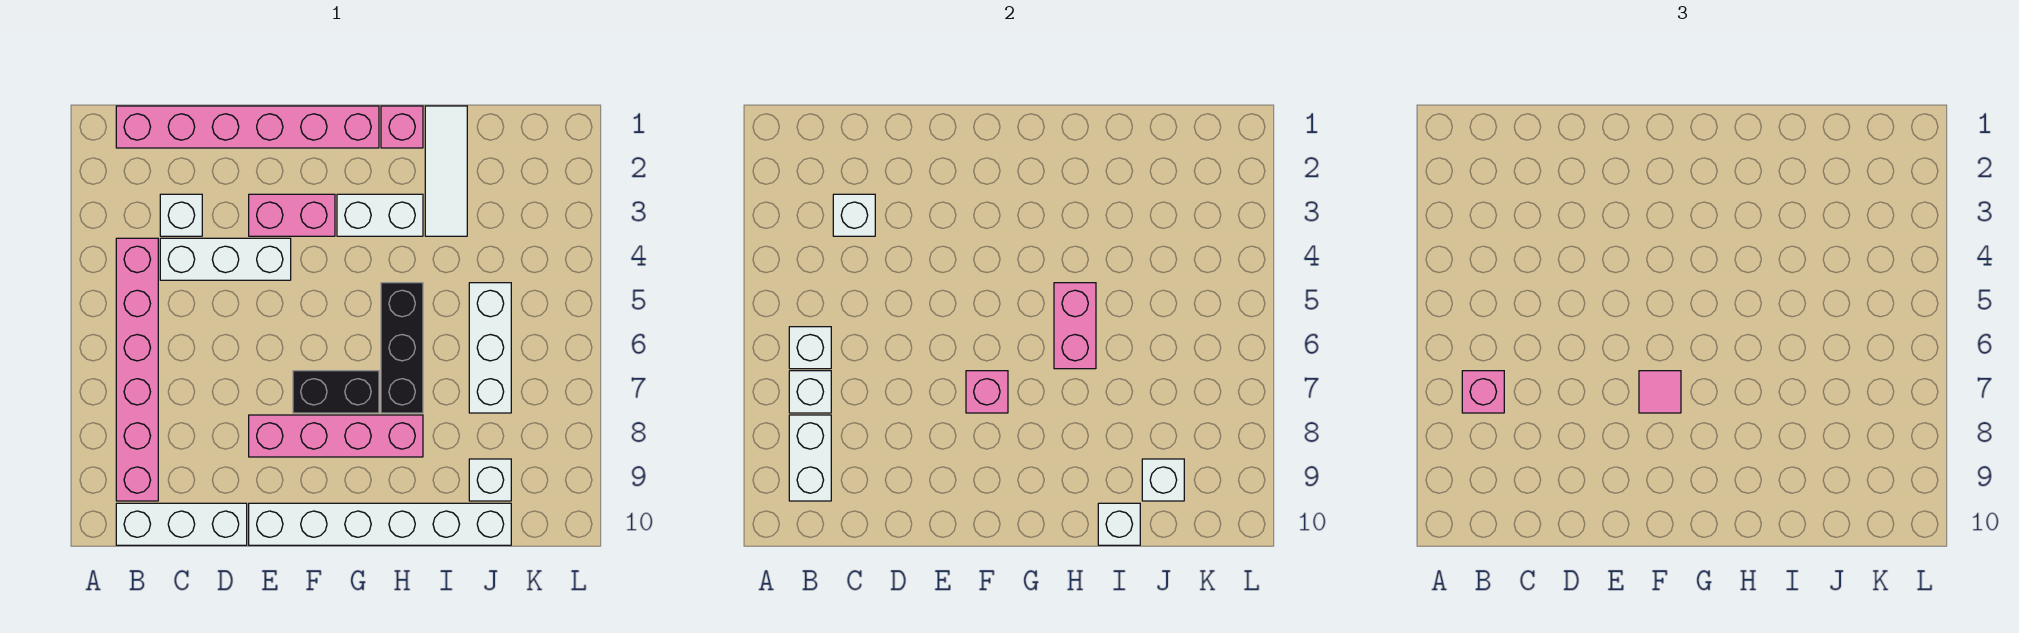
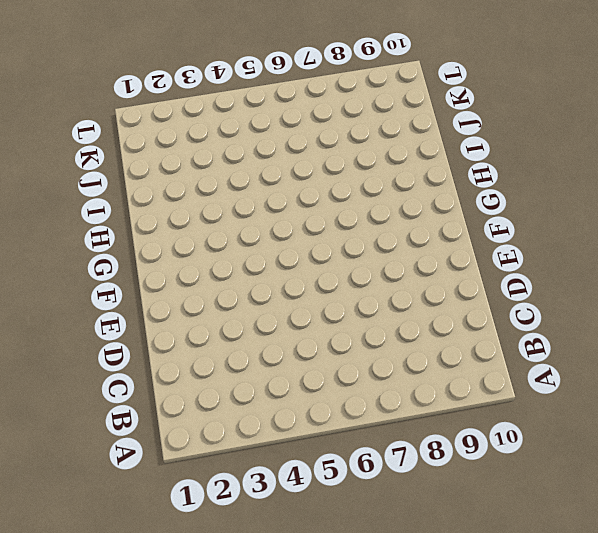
none -> pink brick B1:G1 level 1
none -> pink brick B4:B9 level 1
none -> white brick B10:D10 level 1

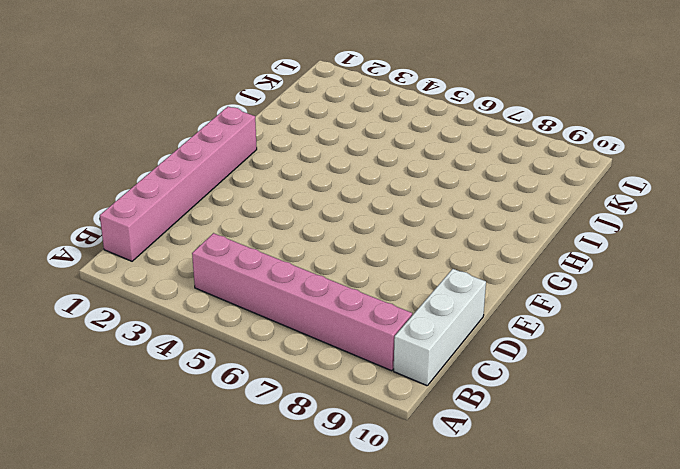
none -> white brick C3 level 1
none -> white brick C4:E4 level 1
none -> pink brick E3:F3 level 1

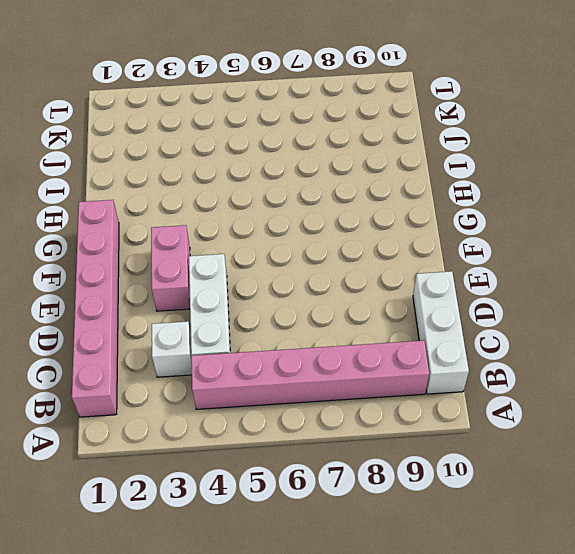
none -> pink brick E8:H8 level 1
none -> white brick E10:J10 level 1
none -> black brick F7:G7 level 1

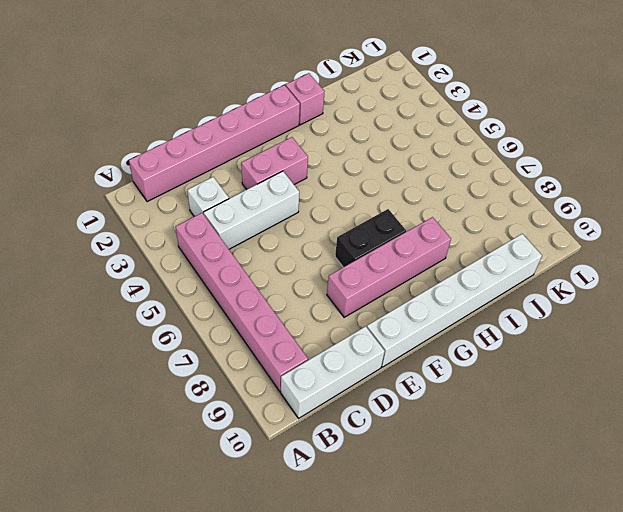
none -> white brick G3:H3 level 1
none -> black brick H5:H7 level 1
none -> white tile I1:I3 level 1

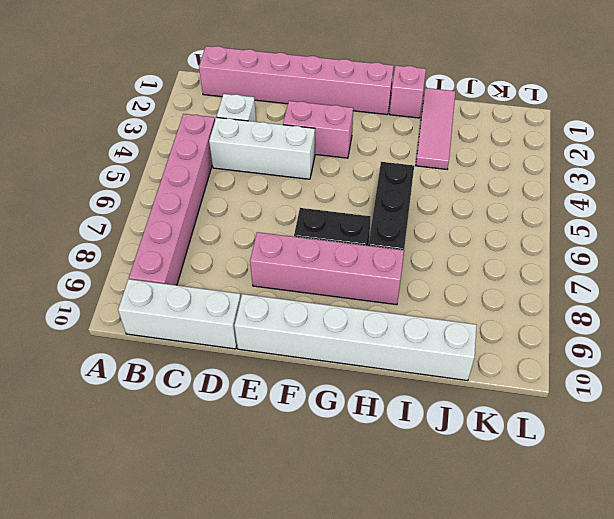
pink tile I1:I3 level 1 -> white tile I1:I3 level 1
none -> white brick G3:H3 level 1
none -> white brick J5:J7 level 1
none -> white brick J9 level 1

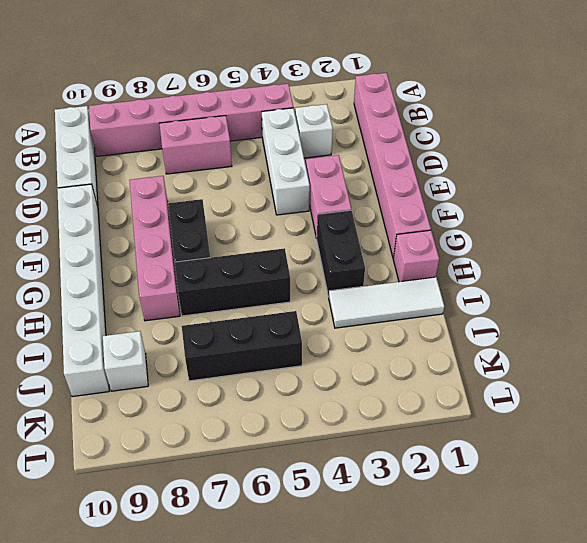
pink brick C6:C7 level 1 -> pink brick H5:H6 level 2
black brick G3:H3 level 1 -> white brick G3:H3 level 1
black brick J5:J7 level 1 -> white brick J5:J7 level 1
none -> white brick B6 level 2
none -> white brick B7 level 2
none -> white brick B8:B9 level 2

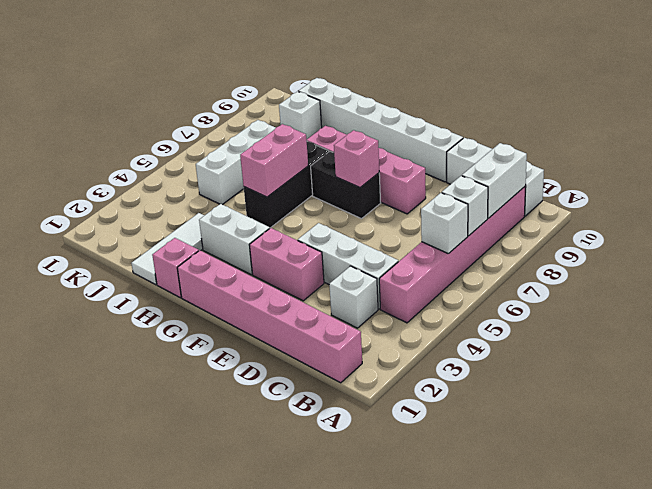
none -> white brick C3 level 2
none -> white brick I10 level 2
none -> white brick J9 level 2

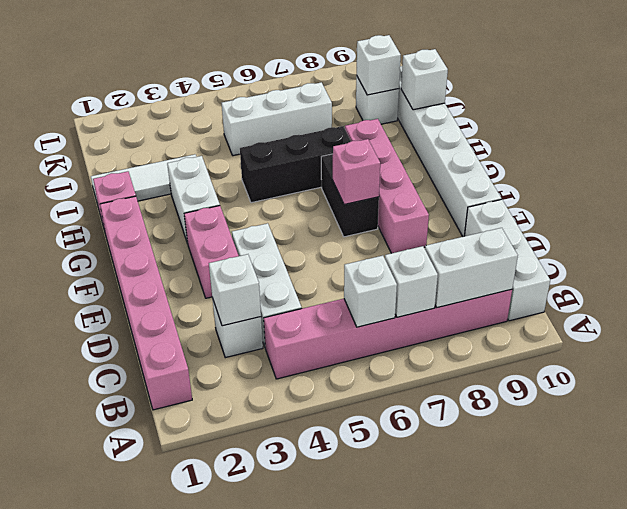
none -> pink brick H5:H6 level 2
none -> pink brick B7 level 3
none -> pink tile F7 level 3

